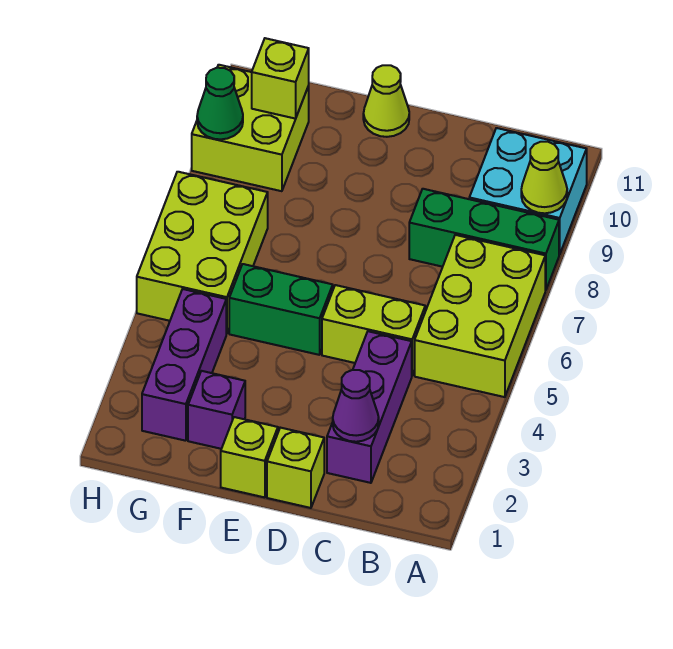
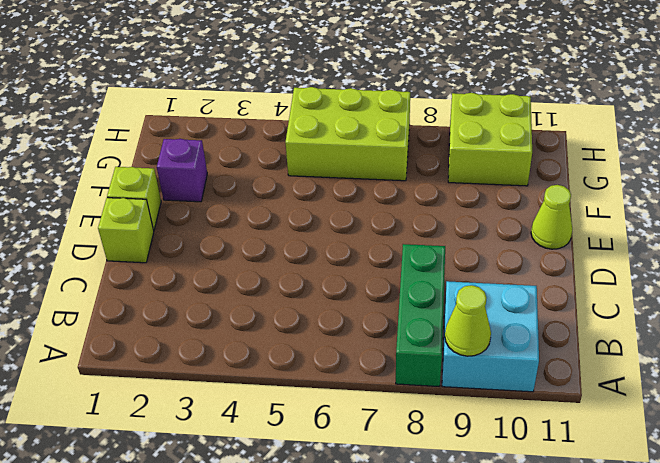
none -> lime brick A5:B7 level 1
none -> purple brick C2:C4 level 1
none -> lime brick C5:D5 level 1

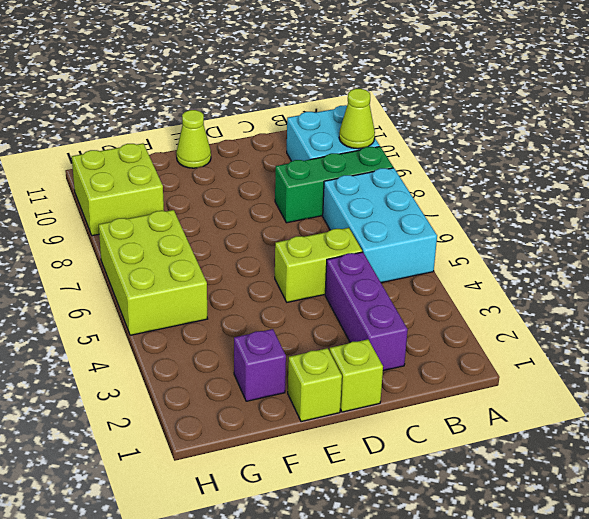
cyan brick A5:B7 level 1 -> lime brick A5:B7 level 1
none -> green brick E5:F5 level 1
none -> purple brick G2:G4 level 1
none -> purple cone C2 level 2

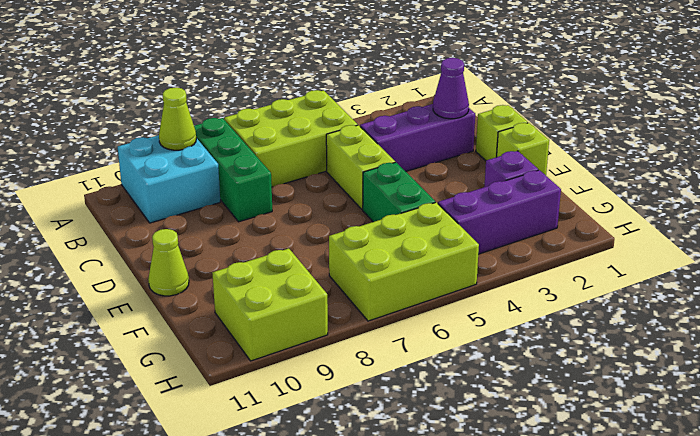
none -> lime brick G10 level 2
none -> green cone H9 level 2

